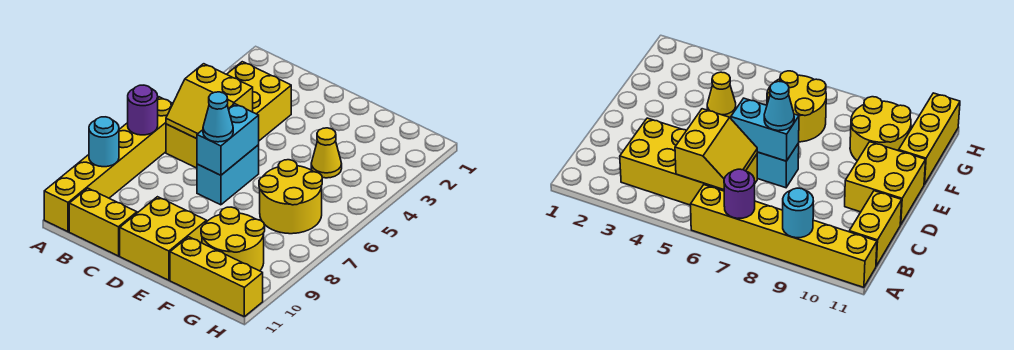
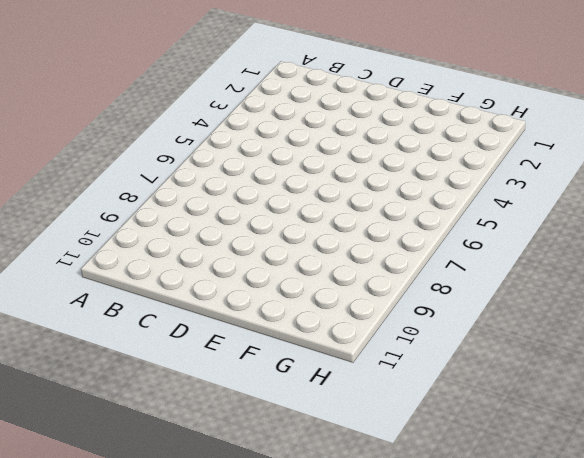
none -> yellow brick A6:A11 level 1
none -> yellow brick B3:C6 level 1
none -> yellow brick B11:C11 level 1

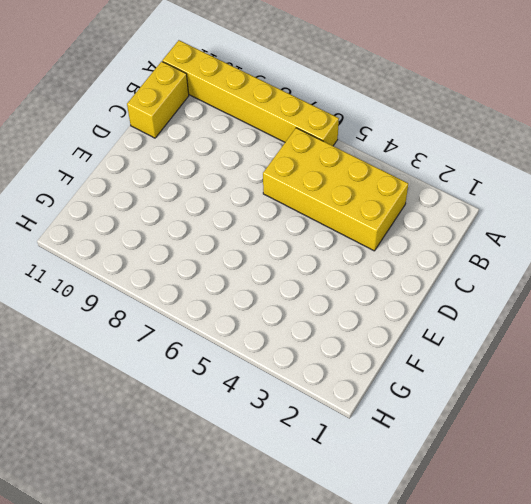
none -> cyan brick D6:D7 level 1
none -> yellow brick D10:E11 level 1
none -> yellow cone F4 level 1

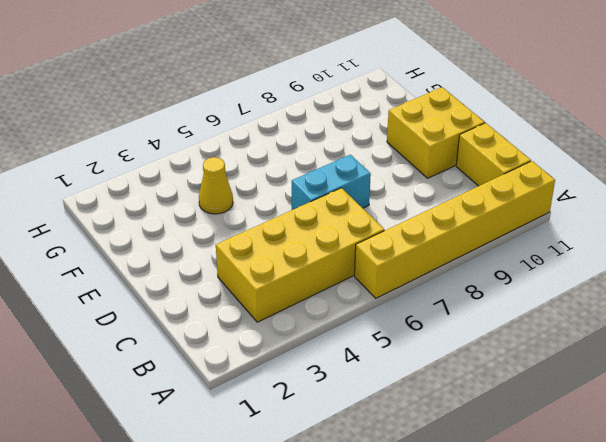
none -> yellow round brick F6:G7 level 1
none -> yellow round brick F9:G10 level 1
none -> yellow brick F11:H11 level 1

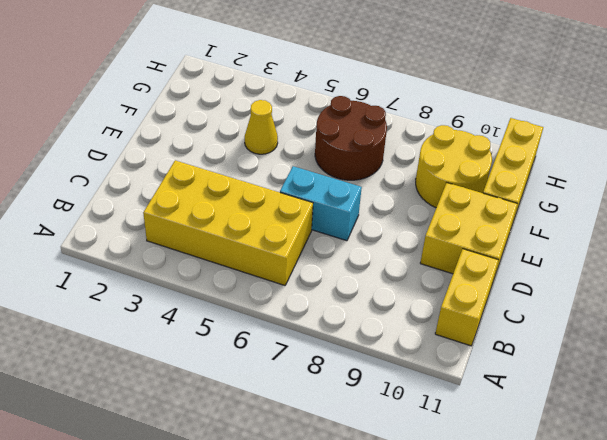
brown round brick F6:G7 level 1 -> yellow round brick F6:G7 level 1
none -> yellow brick A6:A11 level 1
none -> purple round brick A7 level 2
none -> cyan round brick A9 level 2

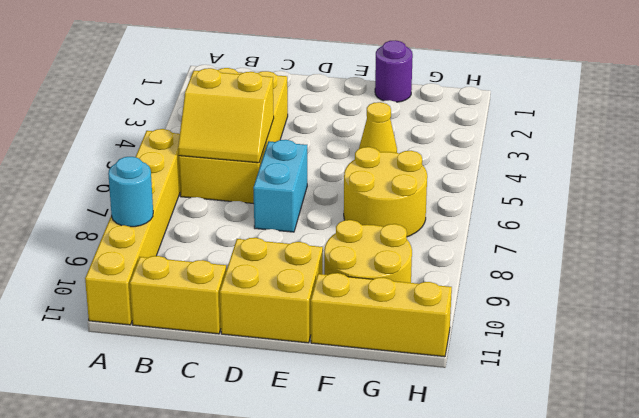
purple round brick F1 level 1 -> purple round brick A7 level 2
none -> cyan brick D6:D7 level 2
none -> cyan cone D7 level 3

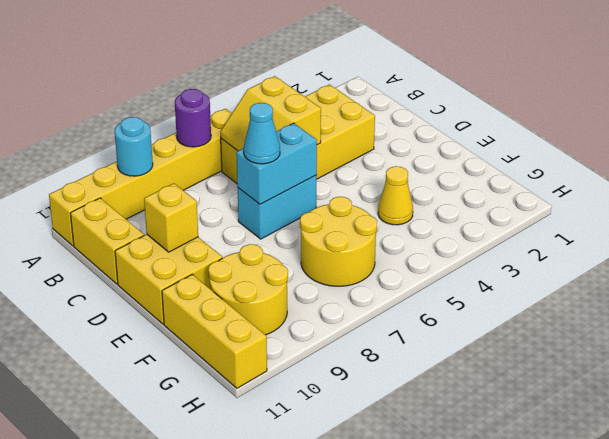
yellow brick D10 level 2 -> none

